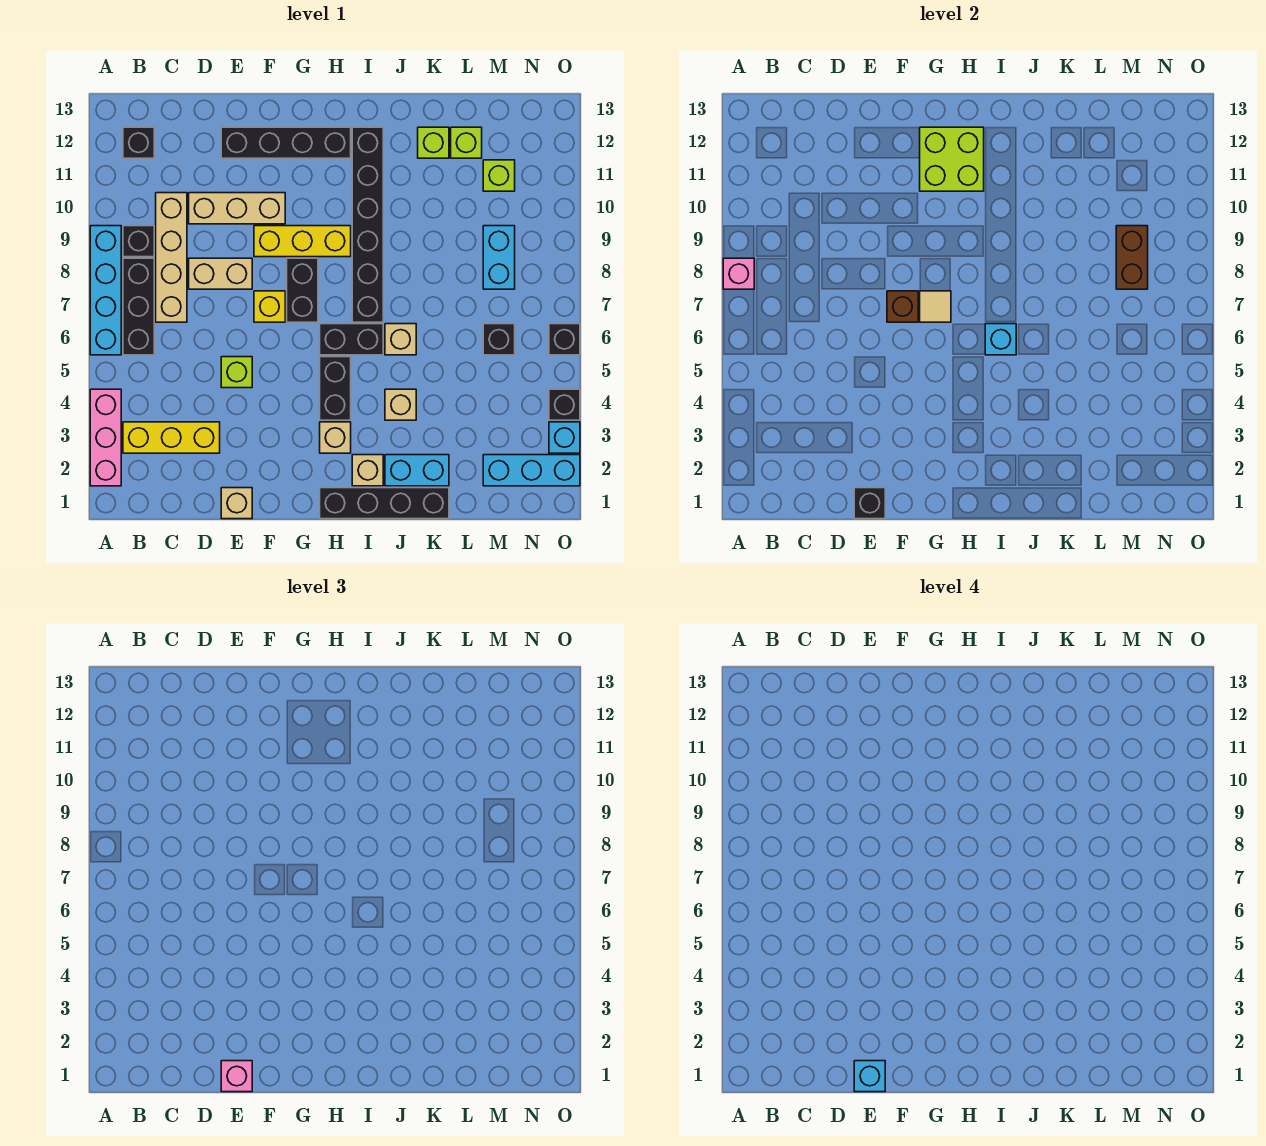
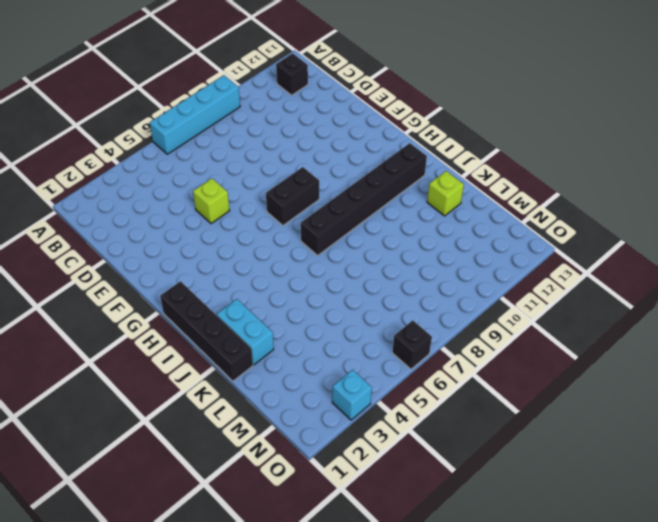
none -> pink brick A2:A4 level 1
none -> yellow brick B3:D3 level 1
none -> black brick B6:B8 level 1
none -> black brick B9 level 1

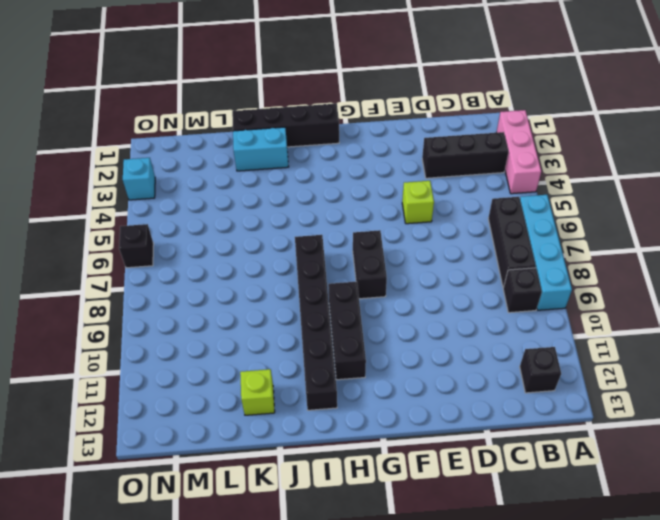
black brick B3:D3 level 1 -> yellow brick B3:D3 level 1
black brick H9:H11 level 1 -> yellow brick F9:H9 level 1
none -> tan brick C7:C10 level 1
none -> tan brick D8:E8 level 1
none -> tan brick D10:F10 level 1
none -> tan brick E1 level 1

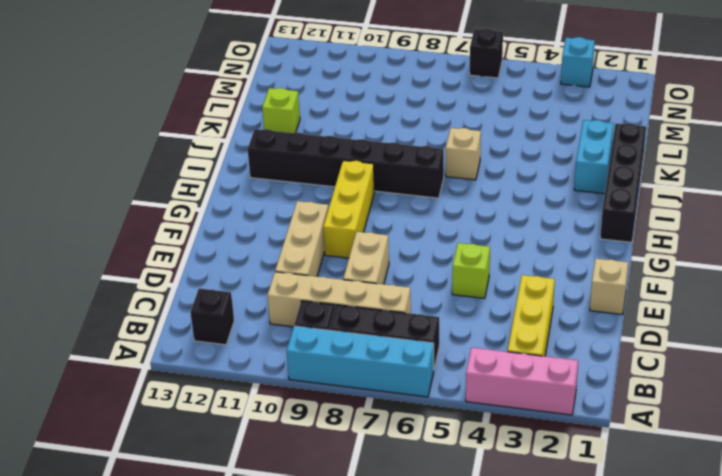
none -> black brick E12:H12 level 1
none -> yellow brick F7 level 1
none -> black brick G7:G8 level 1
none -> tan brick H3 level 1

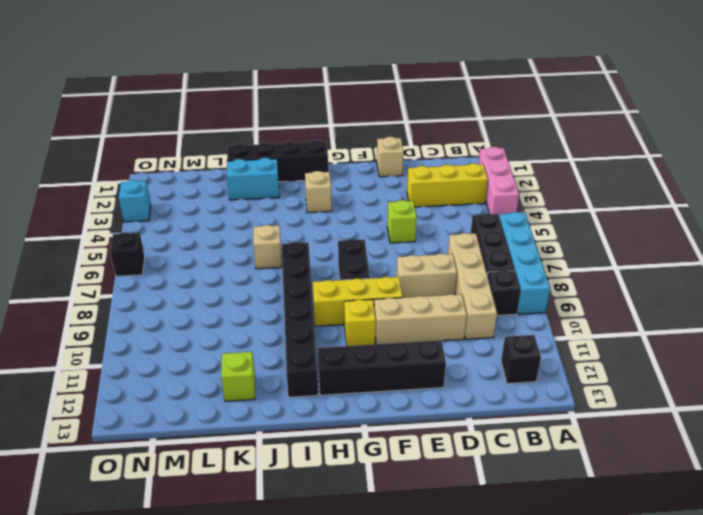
yellow brick G10 level 1 -> yellow brick F7 level 1
none -> black brick H4:H5 level 1
none -> black brick H6:I6 level 1
none -> tan brick I2 level 1
none -> tan brick J4 level 1

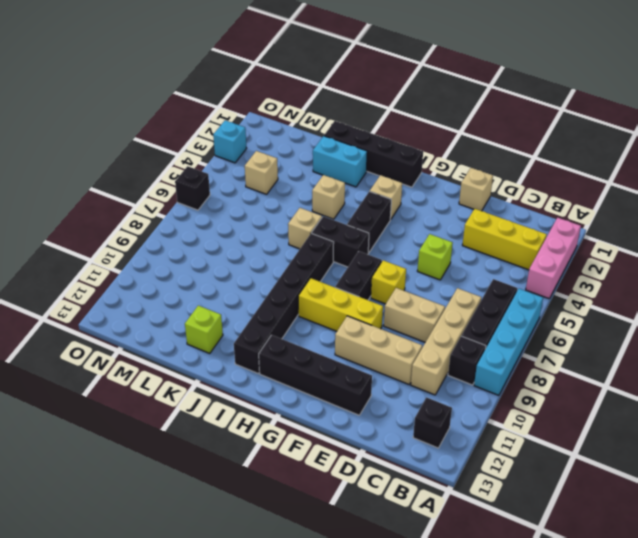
tan brick M4 level 1 -> tan brick I2 level 1
none -> lime brick L12 level 1
none -> cyan brick M2:O2 level 1
none -> black brick M6 level 1
none -> cyan brick M8:M9 level 1

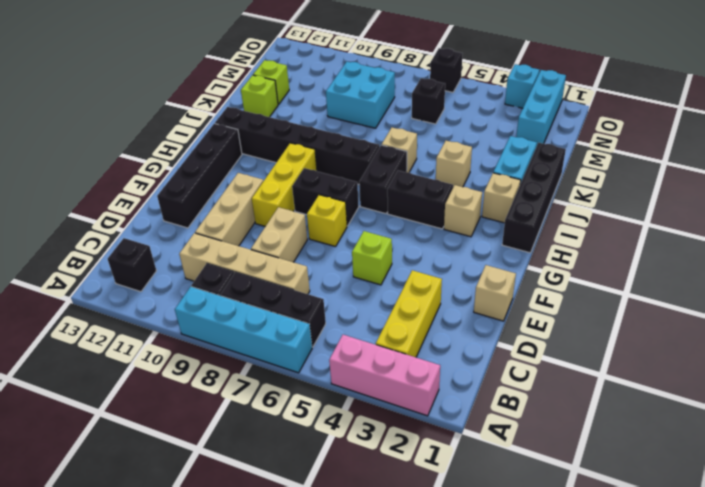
cyan brick L8:M9 level 1 -> cyan brick M8:M9 level 1
none -> lime brick M11 level 1
none -> black brick O4 level 1
none -> pink brick A8 level 2
none -> black brick E1 level 2

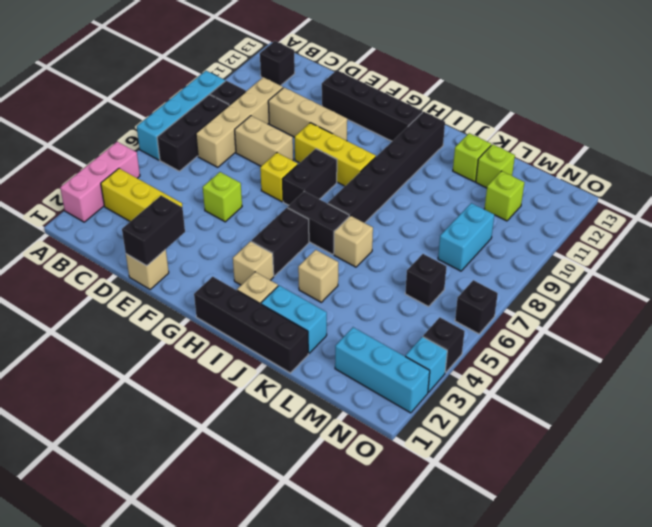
black brick E1:E2 level 2 -> black brick E1 level 2
none -> pink brick A8 level 2
none -> brown brick F7 level 2
none -> tan tile G7 level 2
none -> lime brick G11:H12 level 2

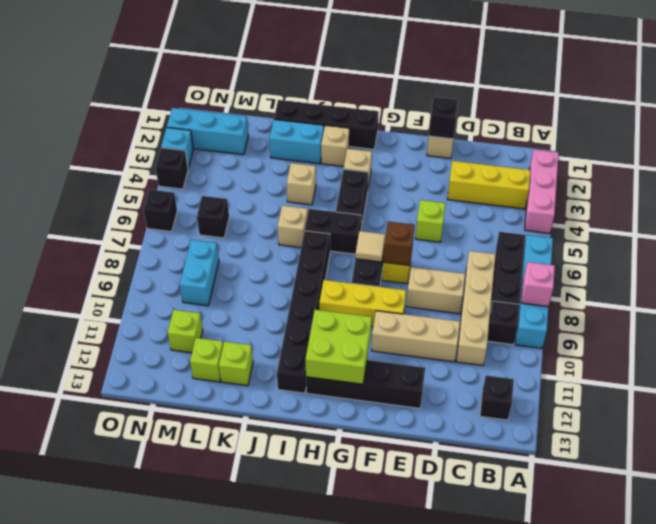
none -> cyan brick I6 level 2
none -> brown brick M8:M9 level 2
none -> pink brick E1 level 3
none -> cyan brick E1 level 4

